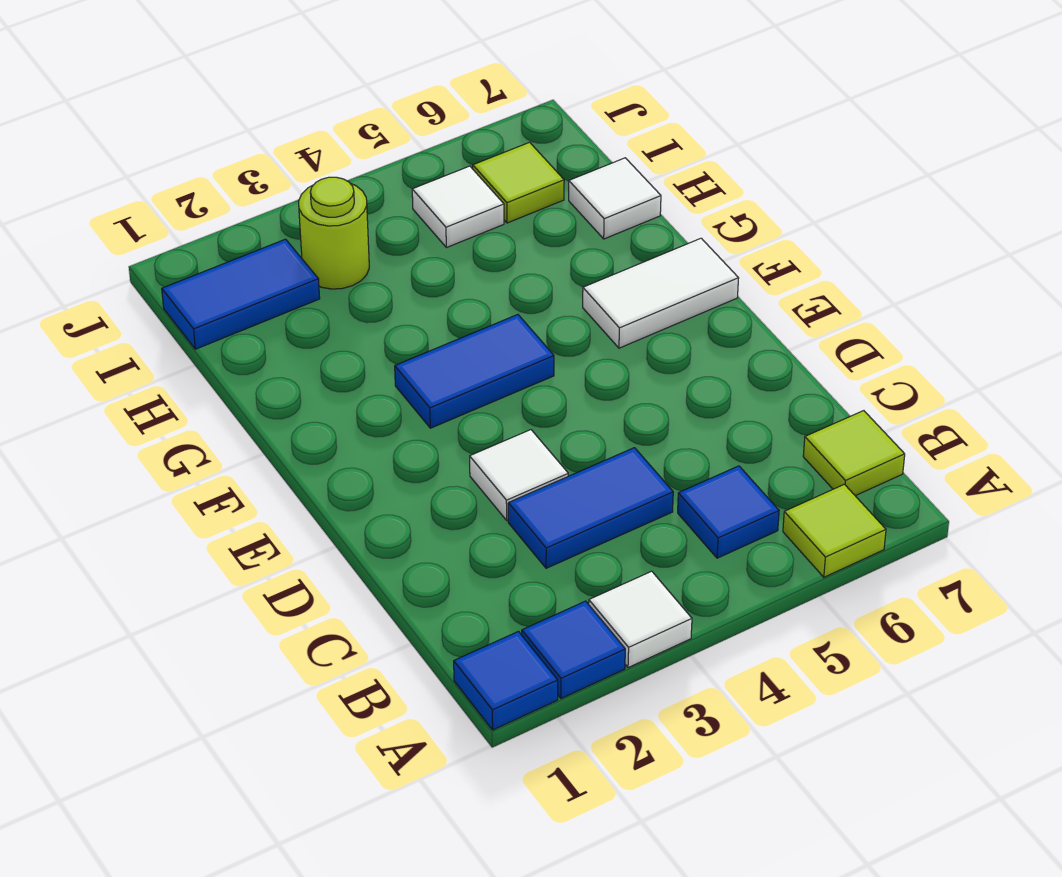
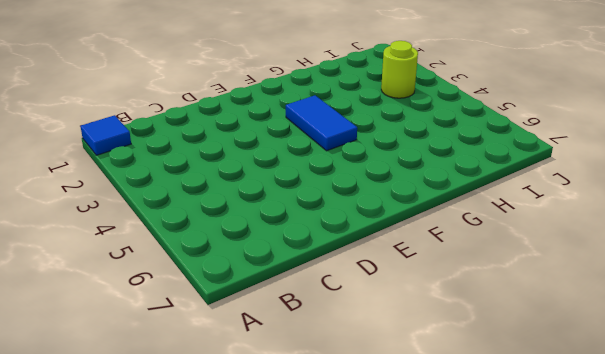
none -> blue tile A2 level 1
none -> white tile A3 level 1
none -> lime tile A6 level 1

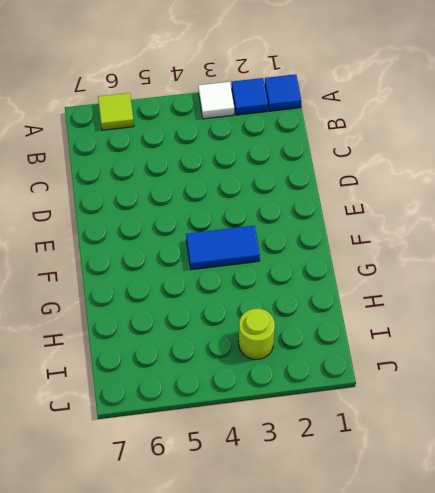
none -> blue tile B5 level 1
none -> lime tile B7 level 1
none -> blue tile C3:C4 level 1

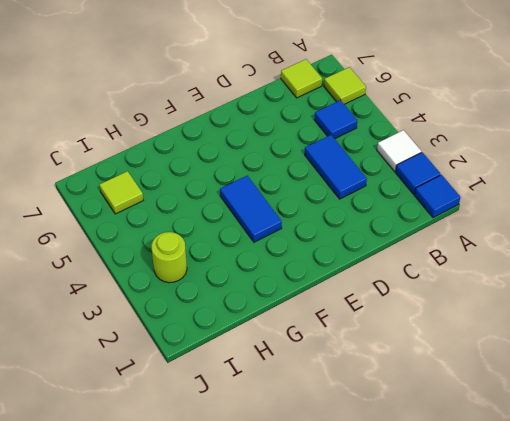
none -> white tile D3 level 1
none -> white tile F6:F7 level 1
none -> white tile H7 level 1

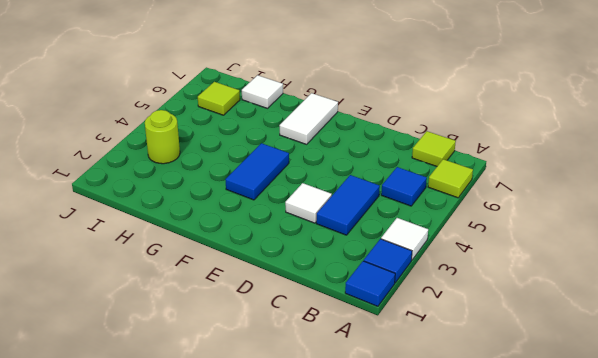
none -> blue tile I1:I2 level 1
none -> white tile I5 level 1

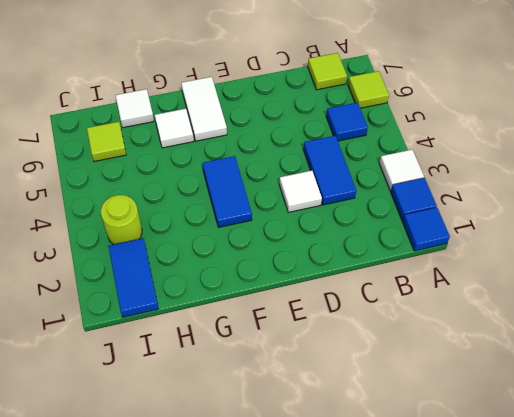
white tile G6 level 1 -> white tile I5 level 1

